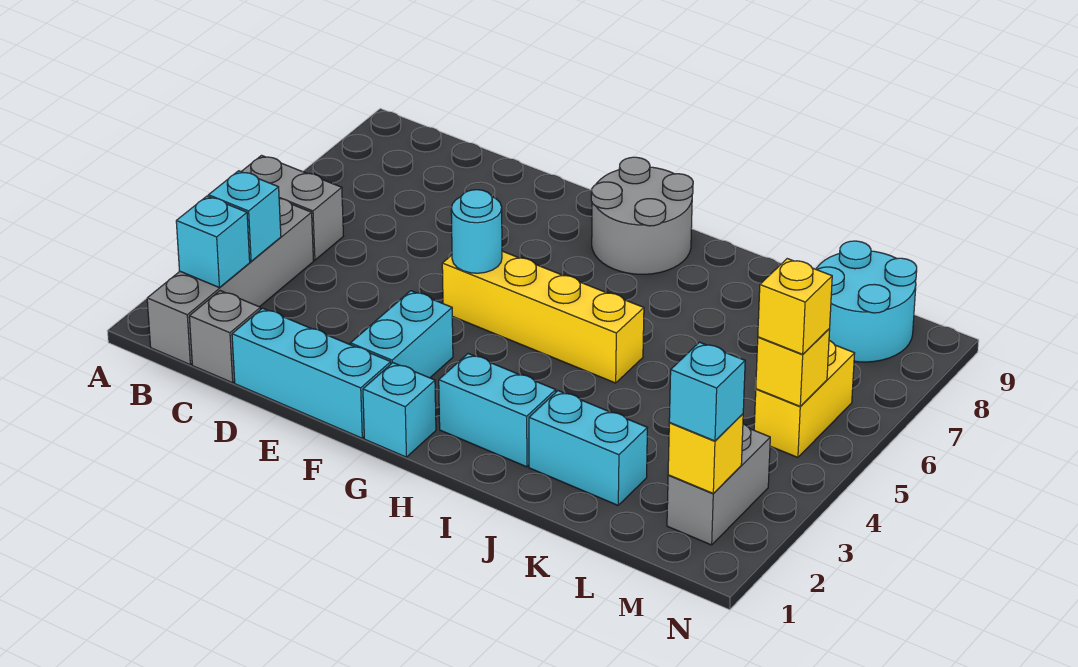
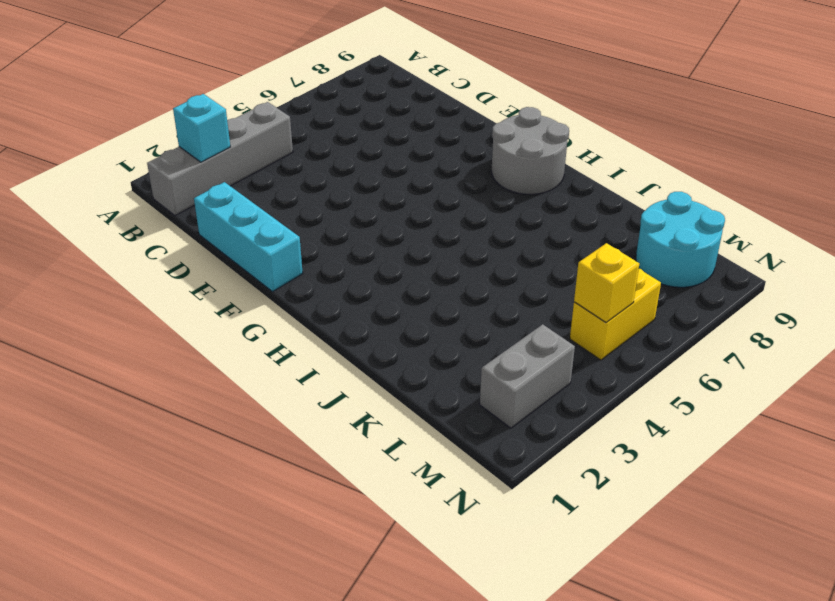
none -> grey brick A5:B5 level 1
none -> grey brick C1 level 1
none -> cyan brick F2:F3 level 1

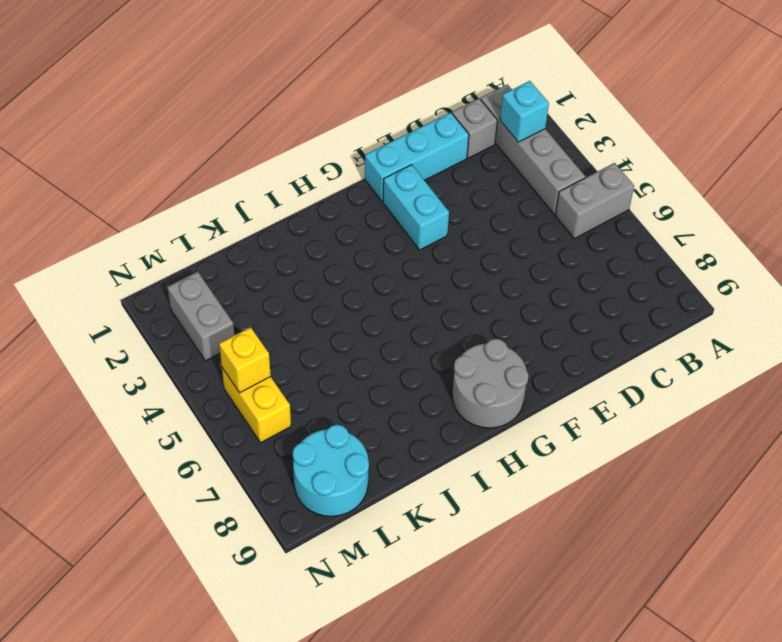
none -> yellow brick F5:I5 level 1
none -> cyan brick G1 level 1
none -> cyan brick H2:I2 level 1

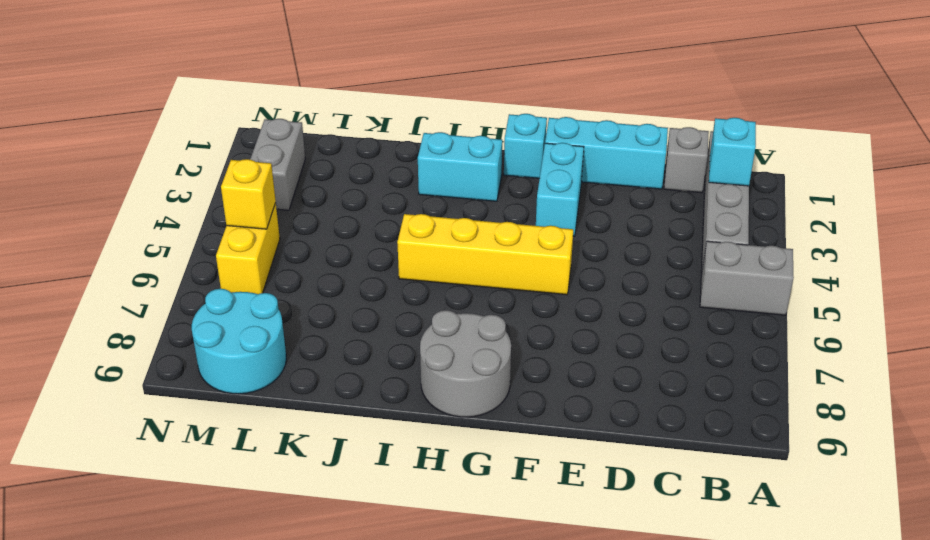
none -> cyan brick J2:K2 level 1
none -> cyan brick B3 level 2
none -> cyan round brick F5 level 2

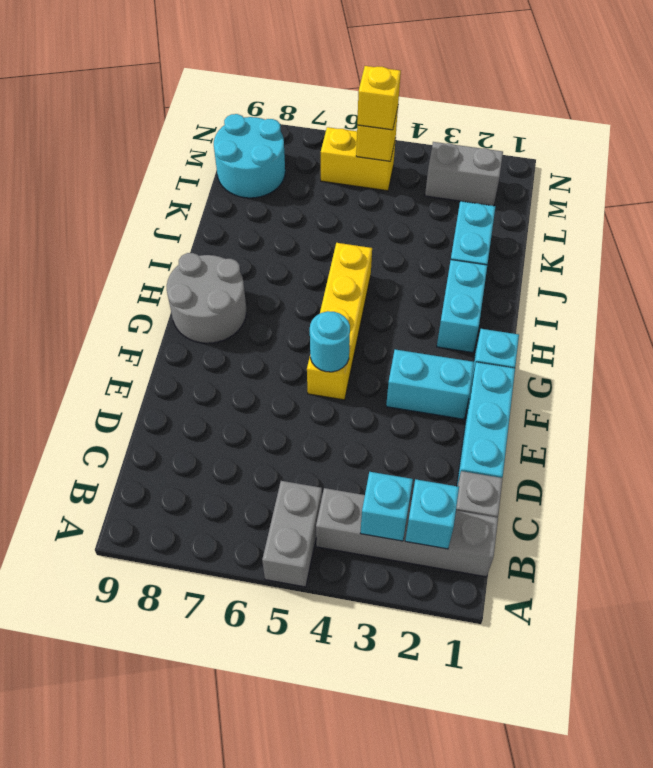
none -> yellow brick M2 level 2
none -> cyan brick M2 level 3

